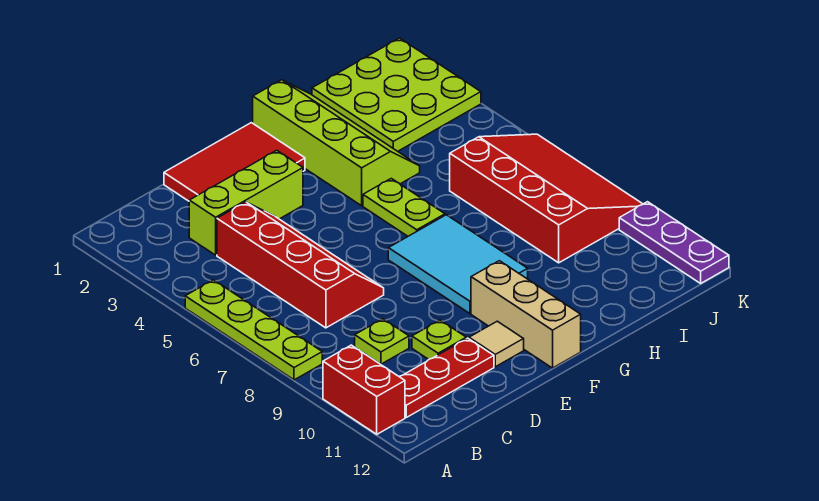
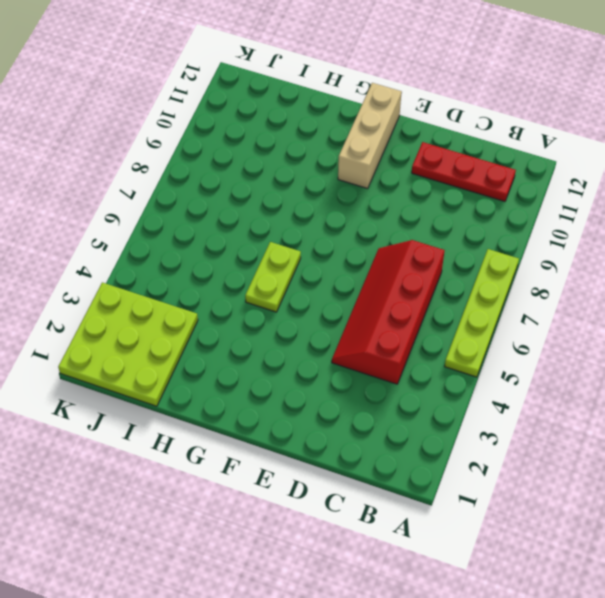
none -> red brick A10:A11 level 1
none -> lime brick C3:E3 level 1
none -> lime plate C9 level 1

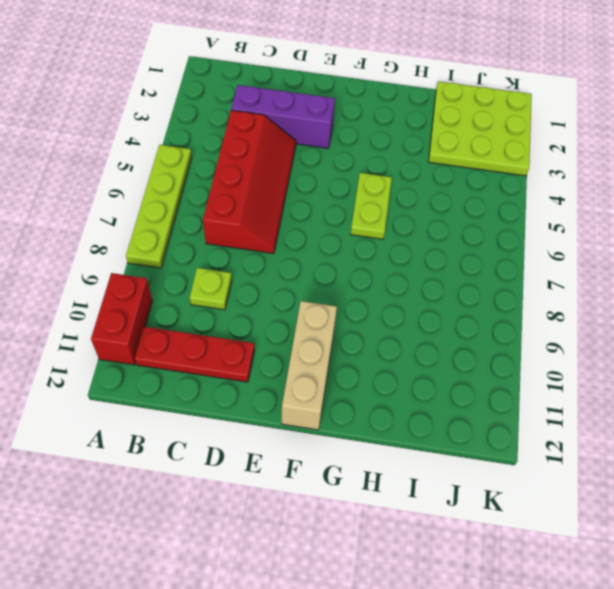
purple brick C3:E3 level 1 -> lime brick C3:E3 level 1
none -> red tile D1:F2 level 1
none -> lime plate D10 level 1
none -> tan tile E11 level 1

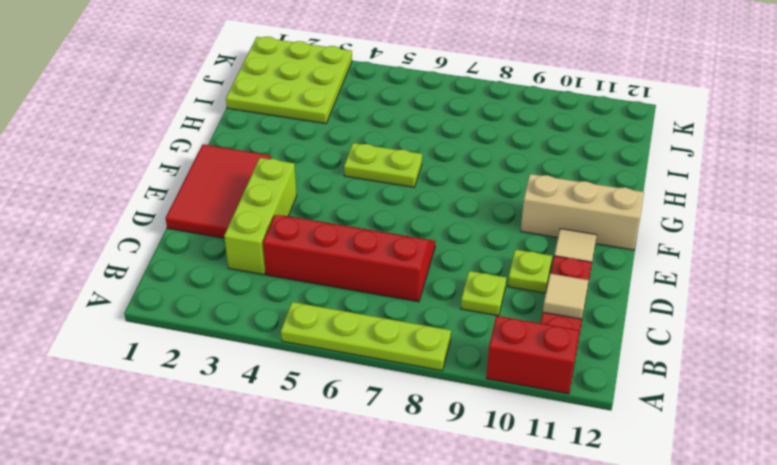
tan tile C11 level 2 -> none
none -> cyan tile F7:G9 level 1
none -> lime slope G1:H4 level 1 top G
none -> red slope I6:K9 level 1 top I

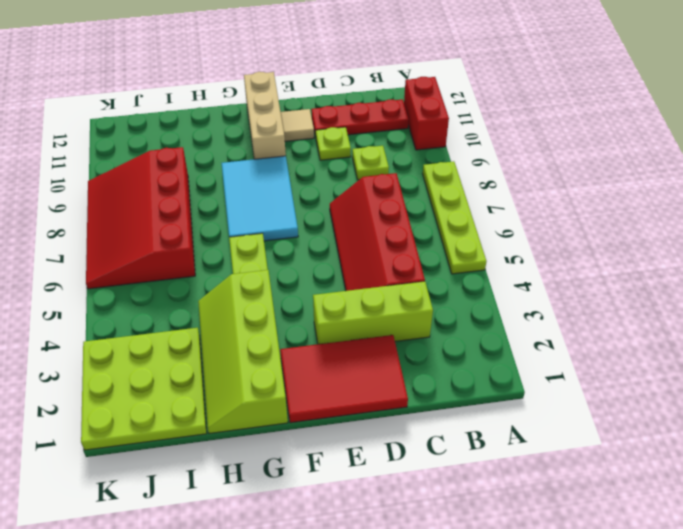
none -> purple plate K10:K12 level 1

